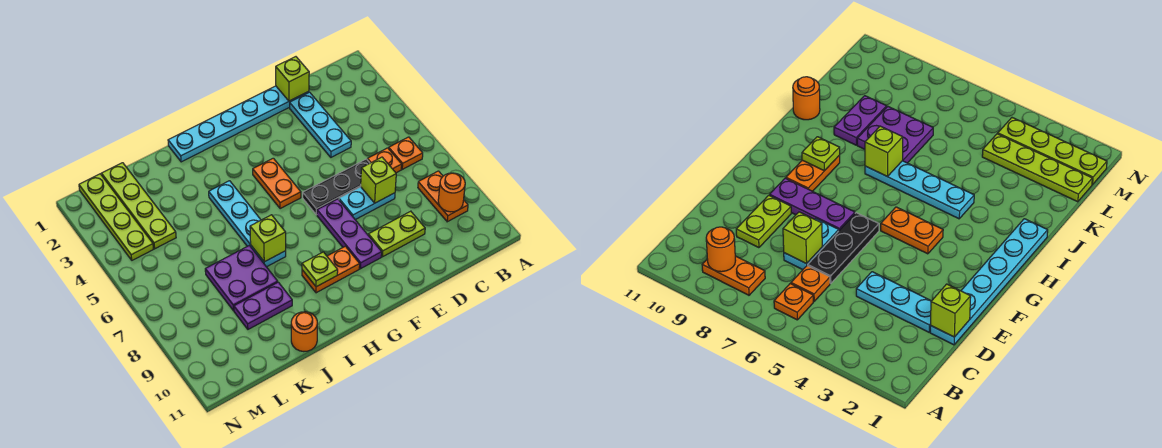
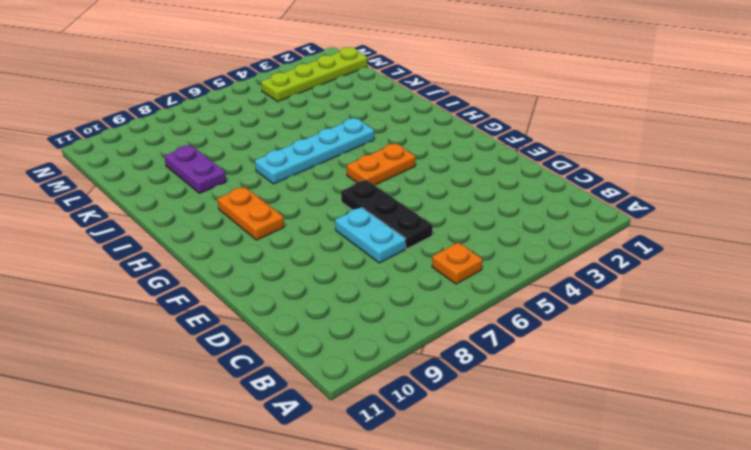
none -> orange plate B8:B9 level 1
none -> orange plate C6 level 1
none -> cyan plate D1:I1 level 1

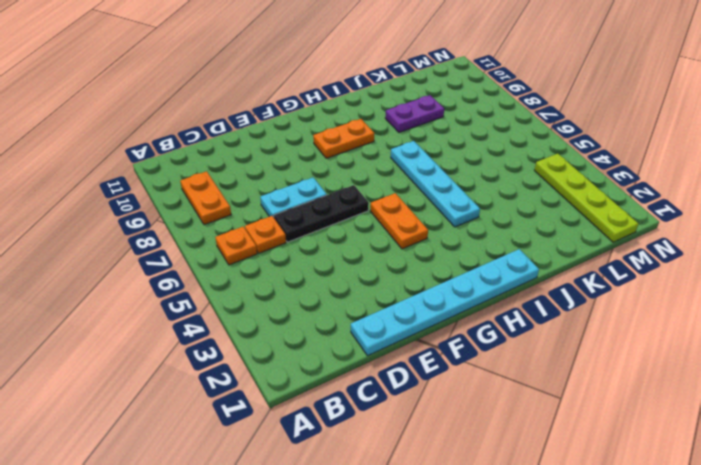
none -> cyan plate D2:D4 level 1
none -> lime plate D9:E9 level 1
none -> purple plate F7:F9 level 1

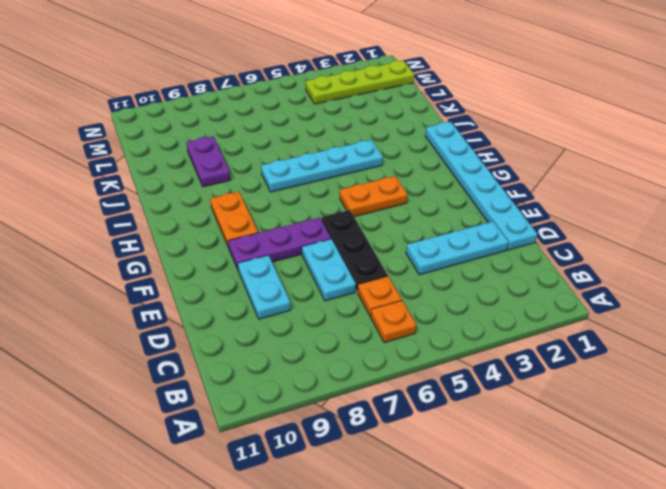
cyan plate D9:E9 level 1 -> lime plate D9:E9 level 1
none -> orange plate B8:B9 level 1
none -> purple plate J7:K8 level 1
none -> orange round brick J11 level 1

